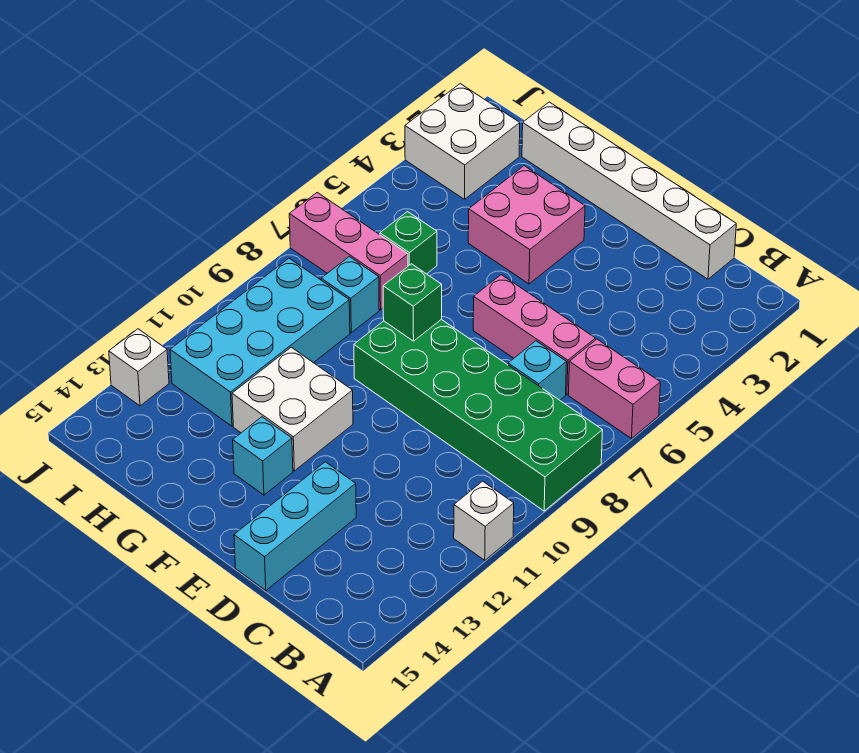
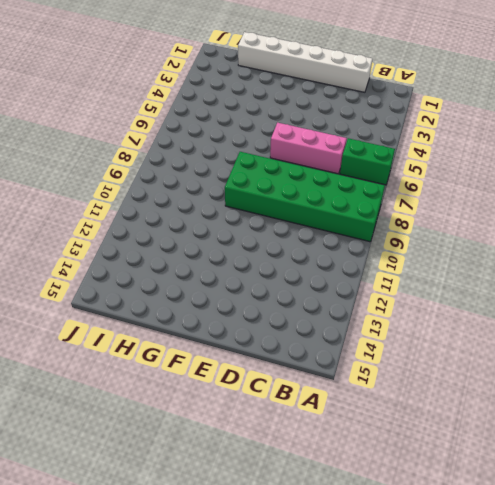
green brick A6:B6 level 1 -> pink brick A6:B6 level 1
none -> white brick A11 level 1
none -> cyan brick C7 level 1
none -> cyan brick D13:D15 level 1

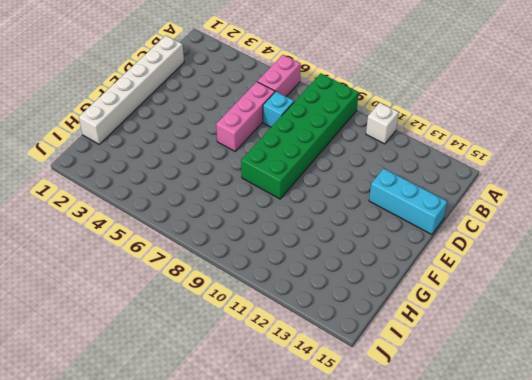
none -> pink brick F3:G4 level 1
none -> white brick F11:G12 level 1
none -> cyan brick F13 level 1

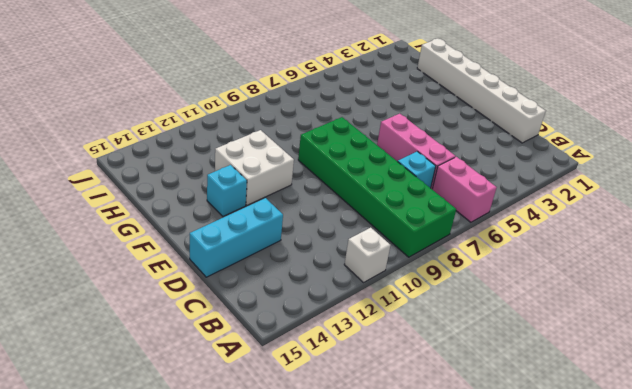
none -> pink brick F3:G4 level 1
none -> green brick H6 level 1
none -> pink brick H7:J7 level 1

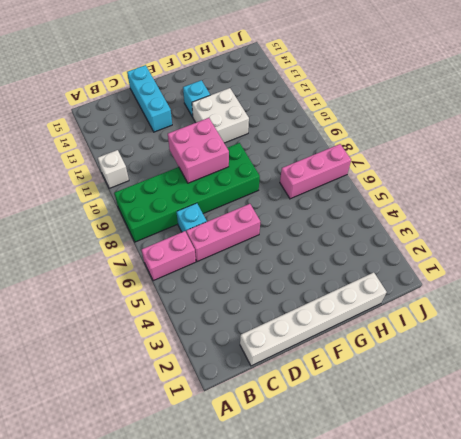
pink brick D9:E10 level 2 -> pink brick F3:G4 level 1
none -> green brick H6 level 1
none -> cyan brick H8 level 1
none -> cyan brick H9:I12 level 1

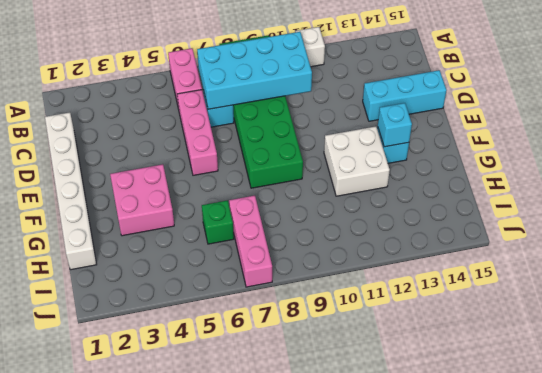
cyan brick B7:C10 level 2 -> cyan brick H9:I12 level 1
cyan brick F13 level 2 -> cyan brick H8 level 1
none -> white brick I2:J3 level 1
none -> white brick J13 level 1
none -> green brick F8 level 2

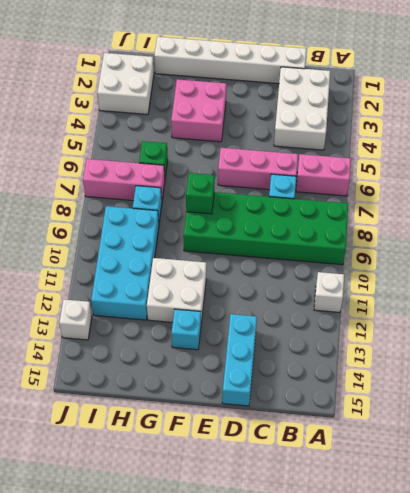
white brick B2:C4 level 1 -> none

